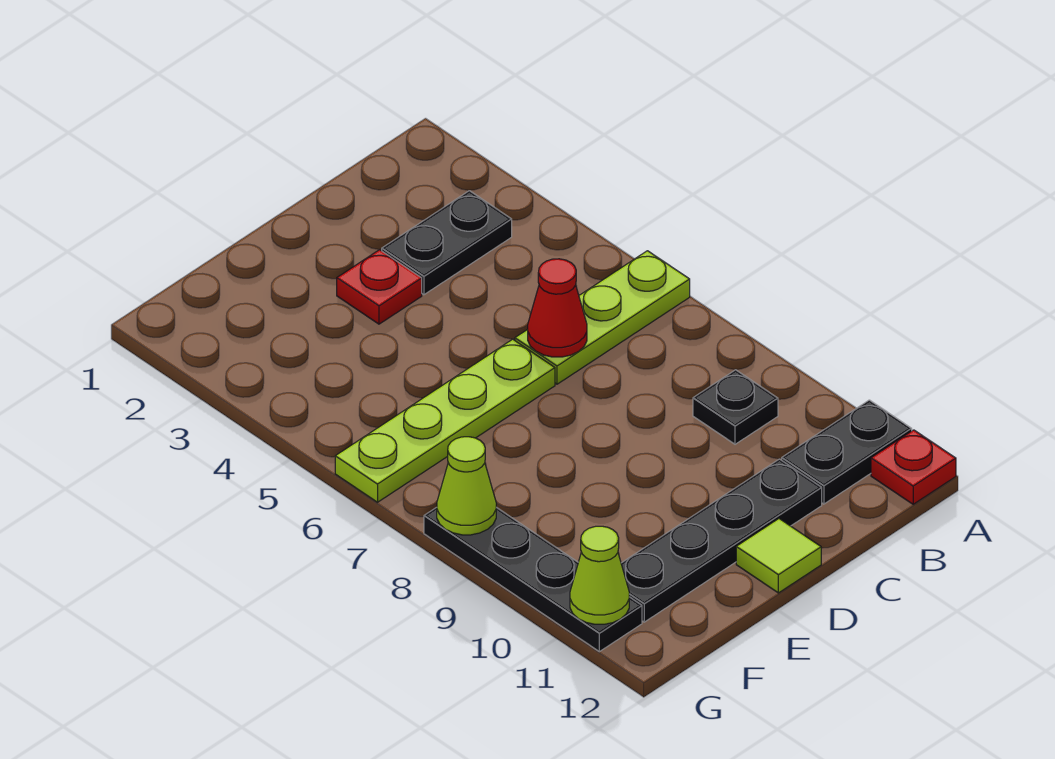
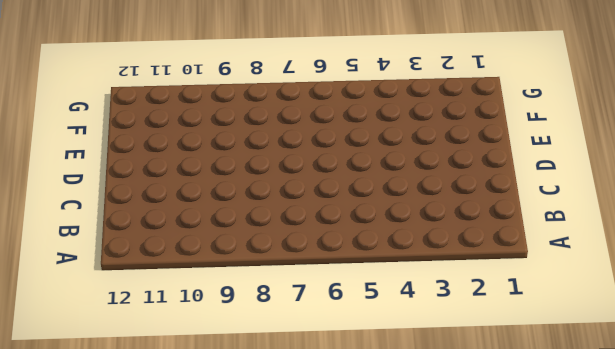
none -> lime plate A6:C6 level 1
none -> black plate A11:B11 level 1
none -> red plate A12 level 1

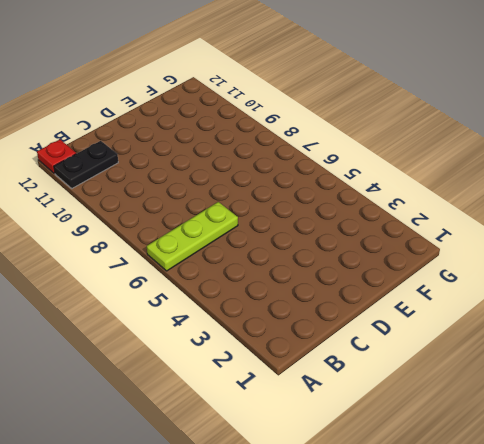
none -> black plate B3:C3 level 1
none -> black plate B9 level 1
none -> black plate C11:F11 level 1

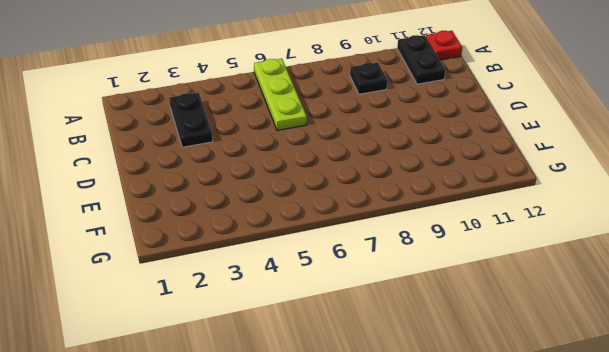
none -> black plate C11:F11 level 1
none -> red plate D3 level 1
none -> lime plate D6:G6 level 1

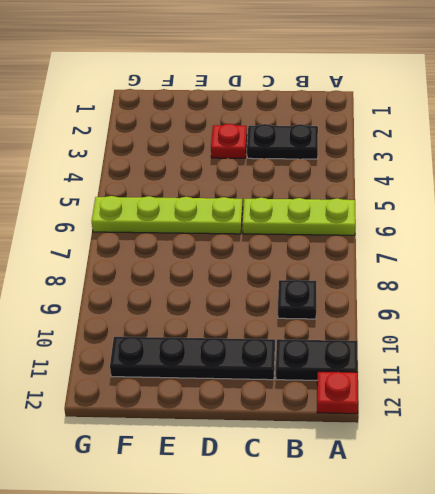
none -> lime tile D12 level 1
none -> black plate G8:G11 level 1
none -> red cone C6 level 2

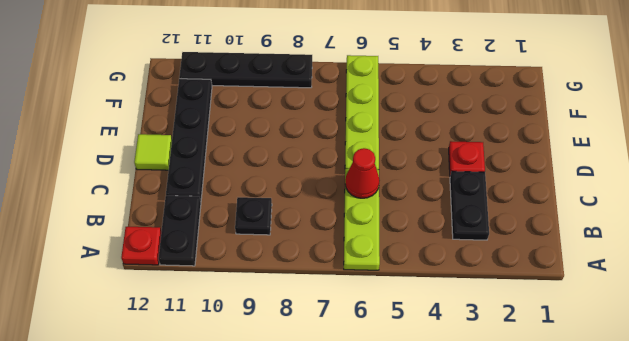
none -> lime cone G8 level 2
none -> lime cone G11 level 2

